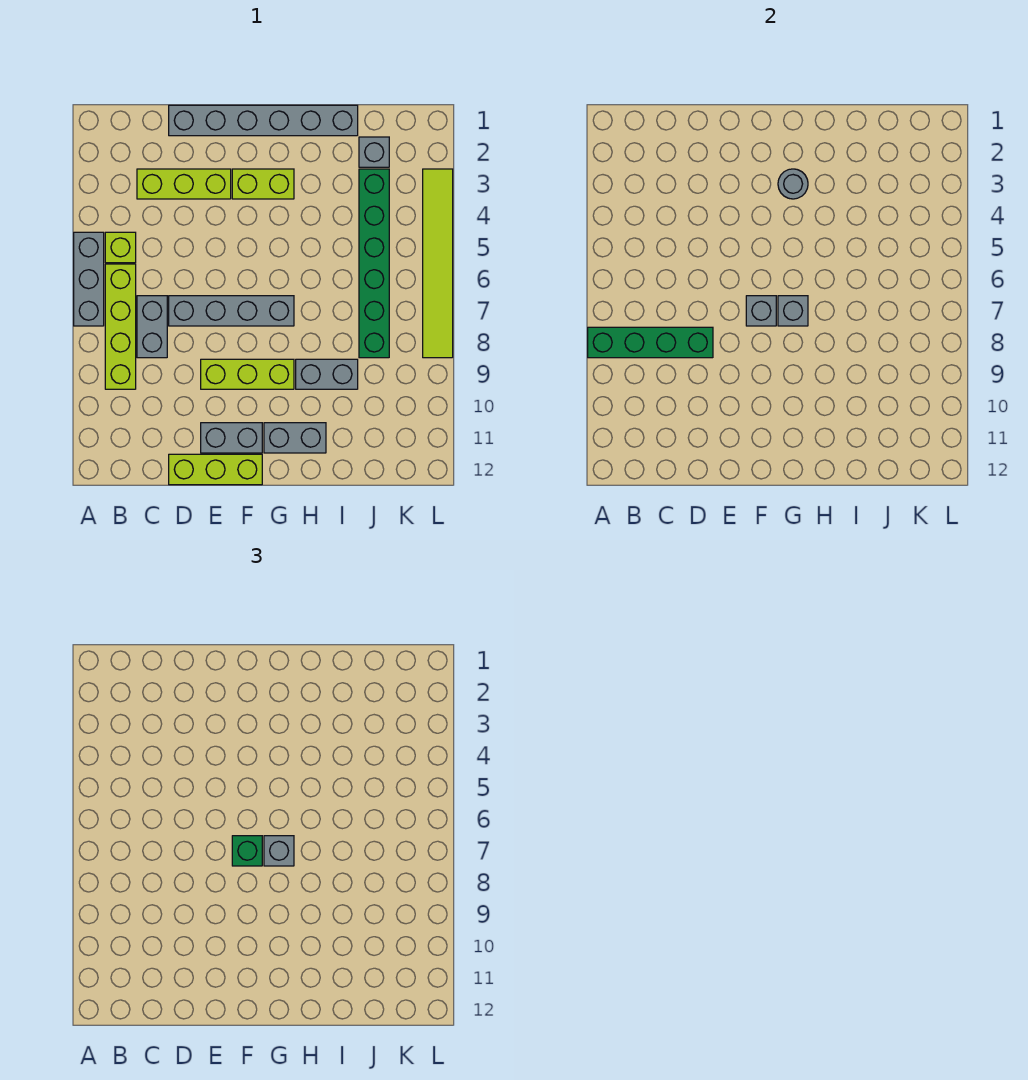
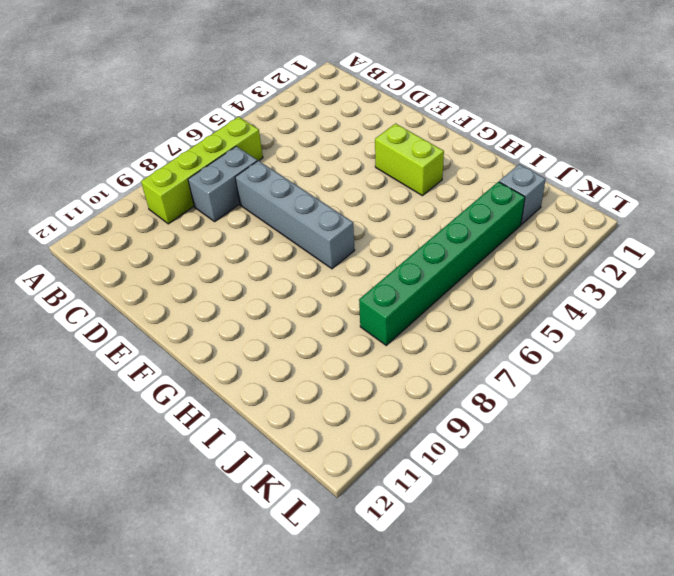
none -> grey brick A5:A7 level 1
none -> lime brick B5 level 1
none -> lime brick C3:E3 level 1

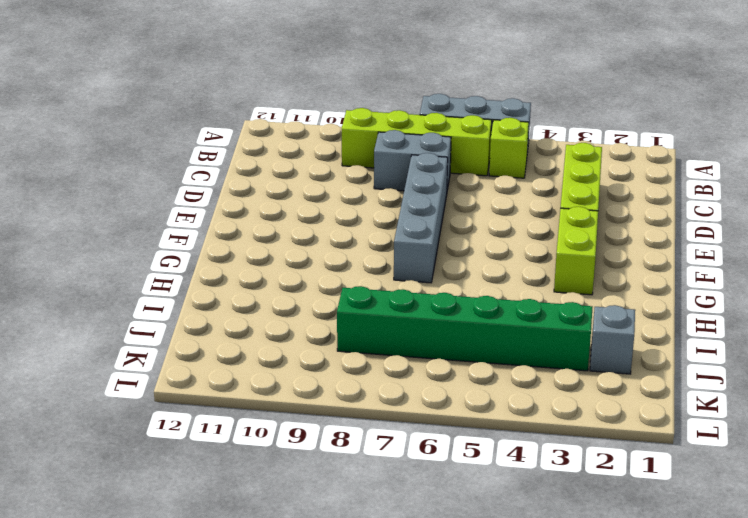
none -> grey brick D1:I1 level 1
none -> lime brick D12:F12 level 1
none -> lime brick E9:G9 level 1

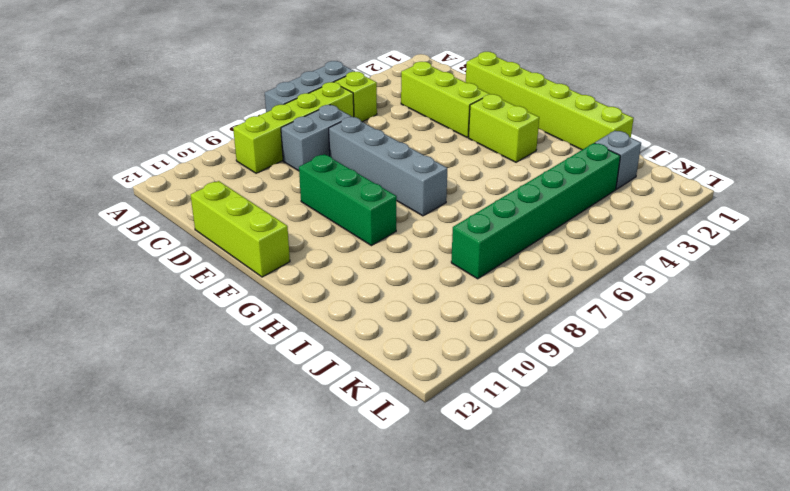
lime brick D1:I1 level 1 -> grey brick D1:I1 level 1
green brick E9:G9 level 1 -> lime brick E9:G9 level 1
none -> grey brick E11:F11 level 1
none -> grey brick G11:H11 level 1
none -> grey brick H9:I9 level 1

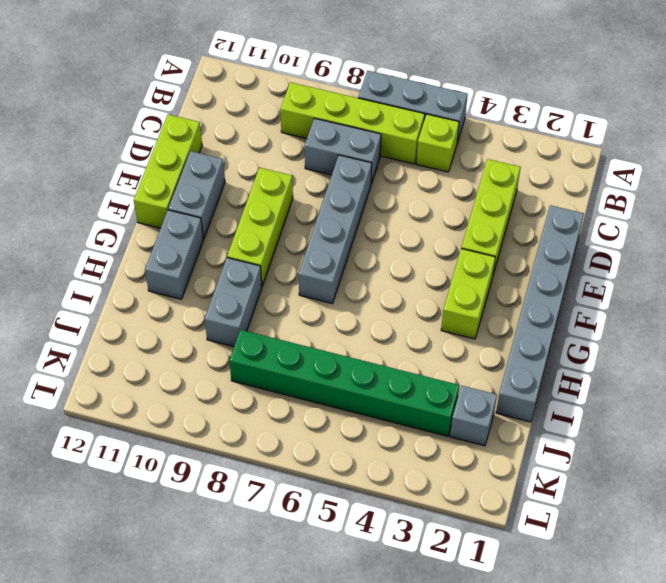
none -> lime tile L3:L8 level 1
none -> green brick A8:D8 level 2
none -> grey brick F7 level 2

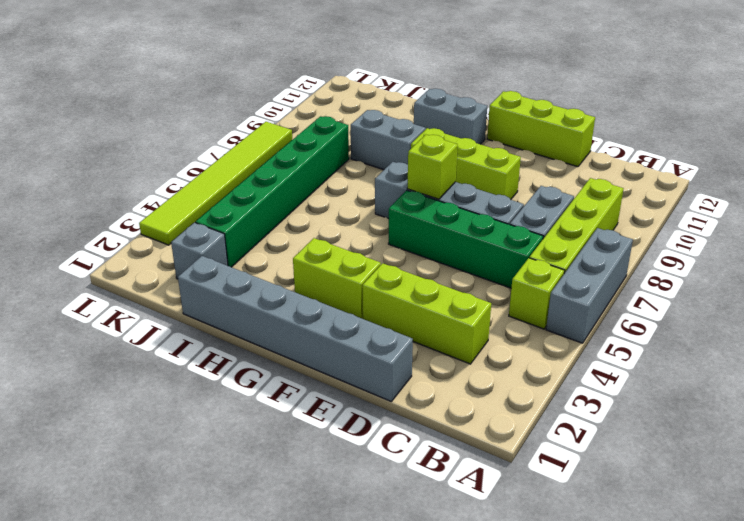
green brick C6:F6 level 1 -> green brick A8:D8 level 2
lime brick F7 level 2 -> grey brick F7 level 2
none -> grey brick E11:F11 level 1
none -> grey round brick G3 level 2
none -> grey brick G7 level 2

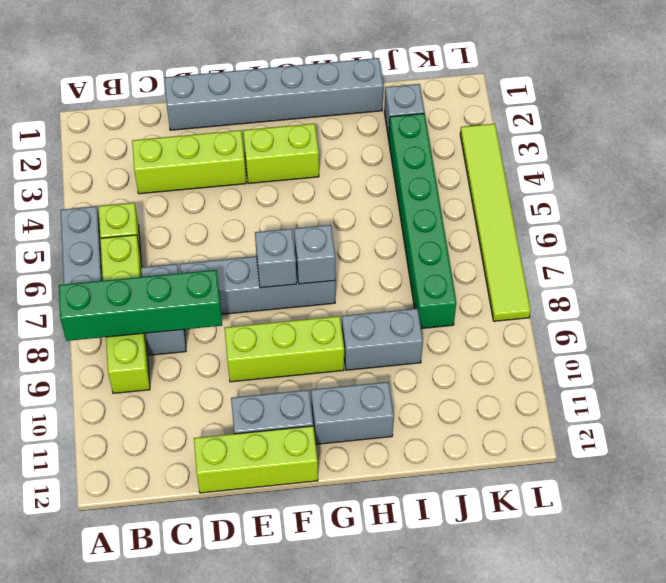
none -> grey round brick G3 level 2
none -> green brick F7 level 3
none -> grey brick G7 level 3

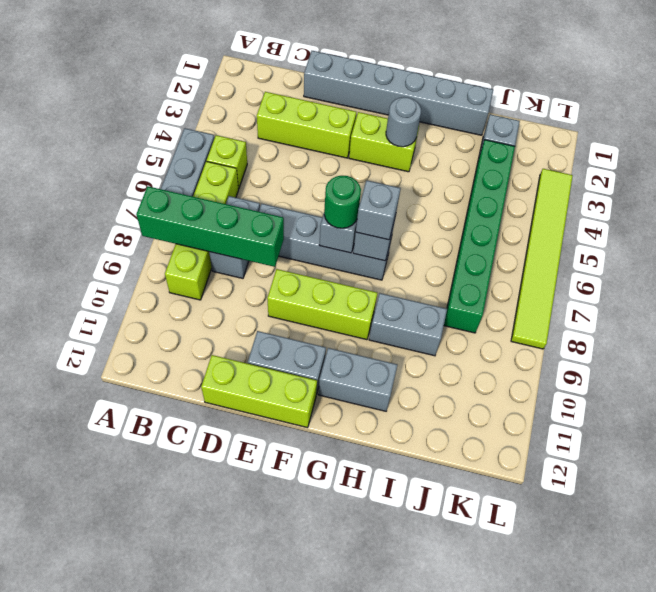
green round brick F7 level 3 -> green brick F7 level 3

